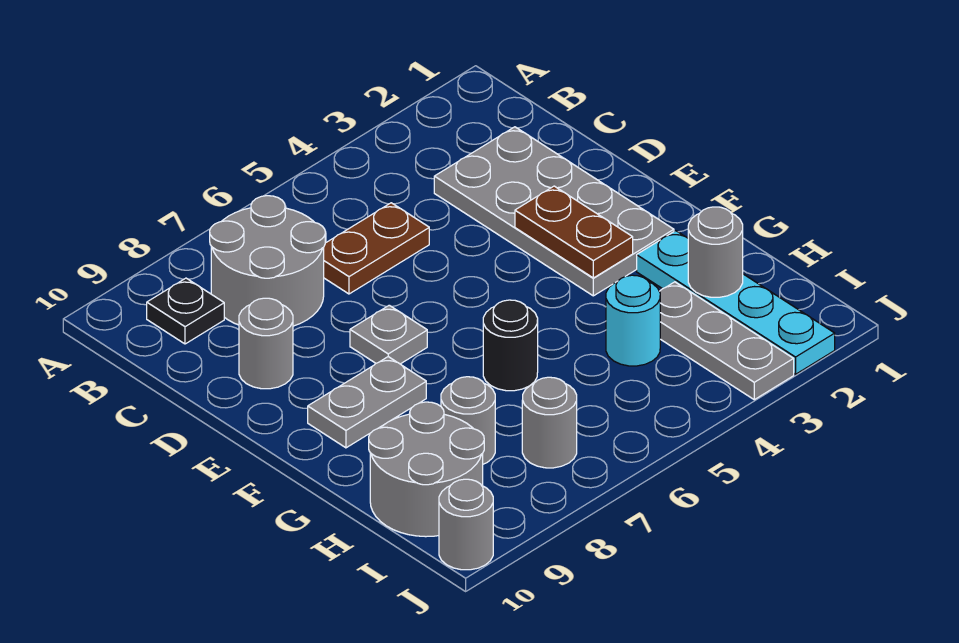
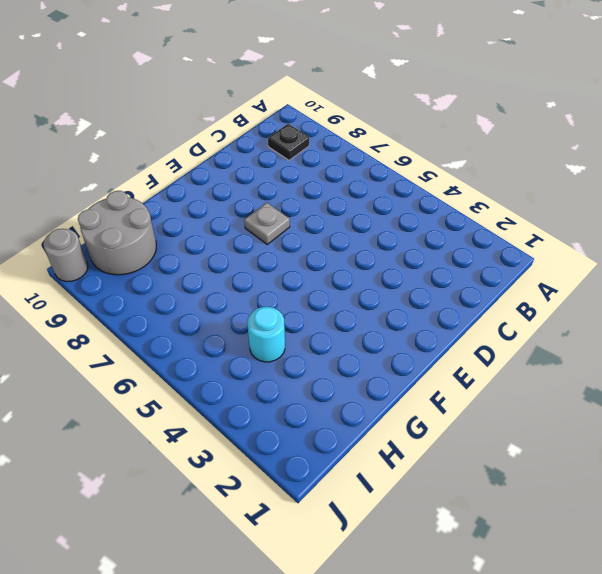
none -> grey round brick B7:C8 level 1
none -> grey plate C2:F3 level 1
none -> brown plate C5:C6 level 1

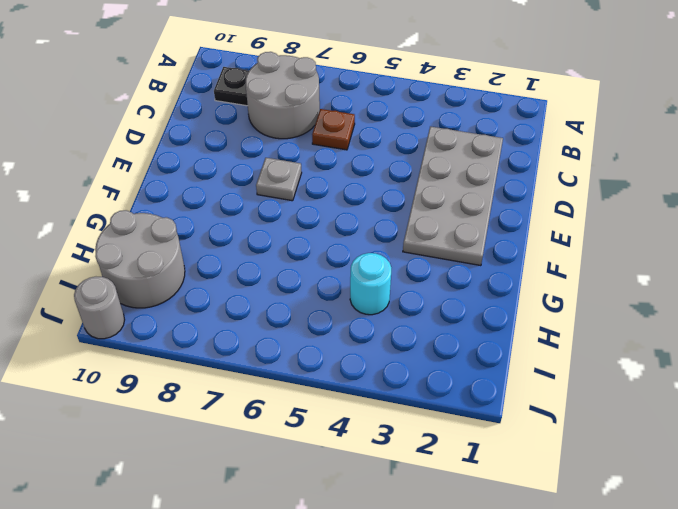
brown plate C6 level 1 -> brown plate C5:C6 level 1
none -> grey round brick D9 level 1
none -> grey plate F8:F9 level 1
none -> cyan plate G2:J2 level 1

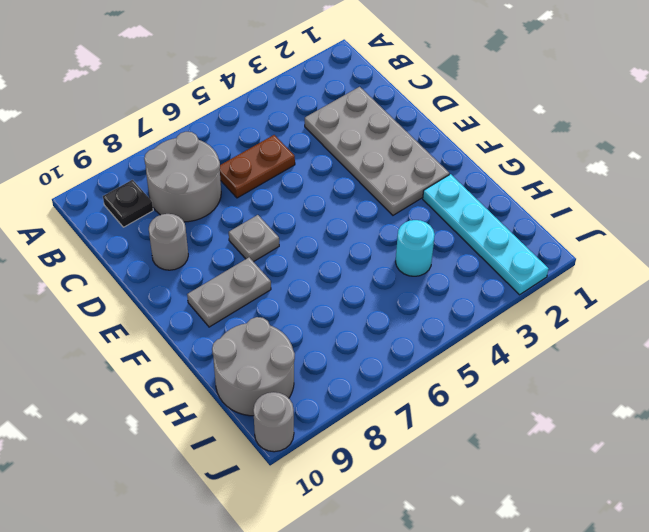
none -> black round brick G6 level 1
none -> grey plate H3:J3 level 1
none -> grey round brick H8 level 1

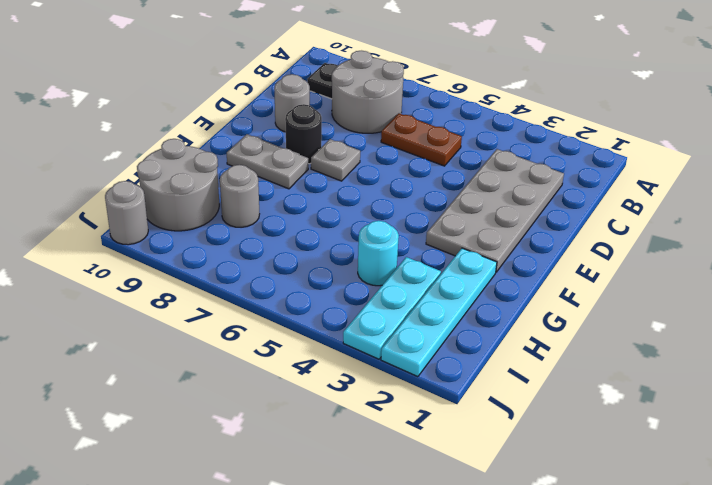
black round brick E8 level 1 -> black round brick G6 level 1
cyan plate H3:J3 level 1 -> grey plate H3:J3 level 1
none -> grey round brick I7 level 1
none -> brown plate E3:F3 level 2
none -> grey round brick H2 level 2

